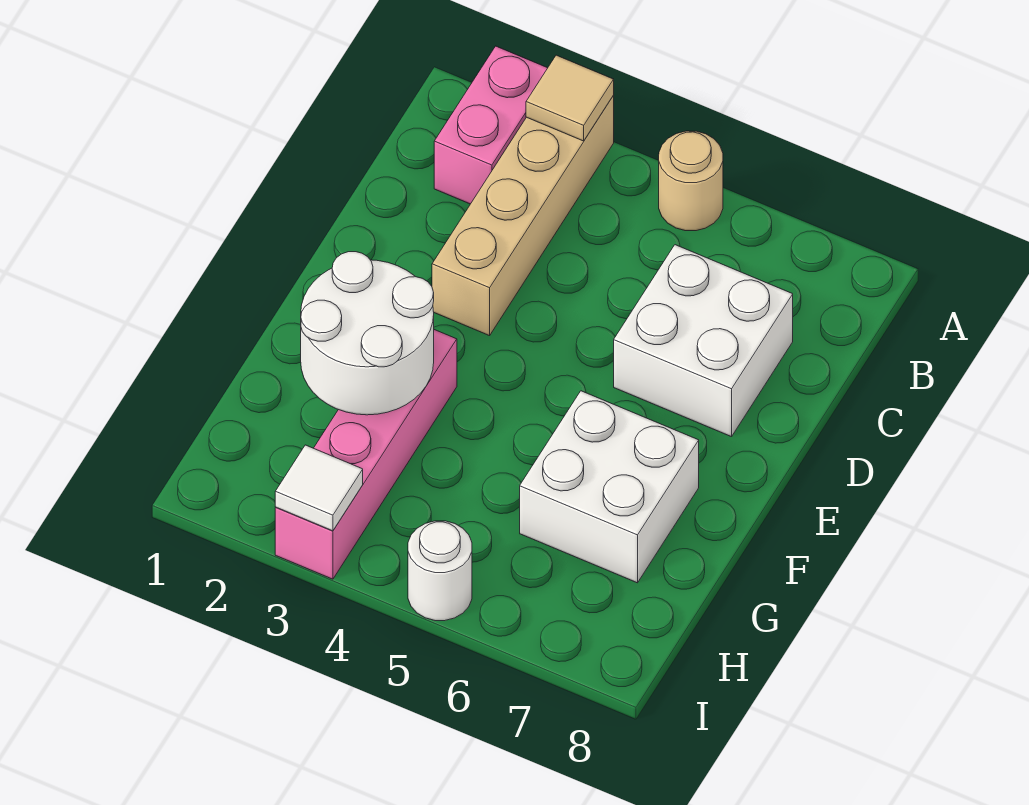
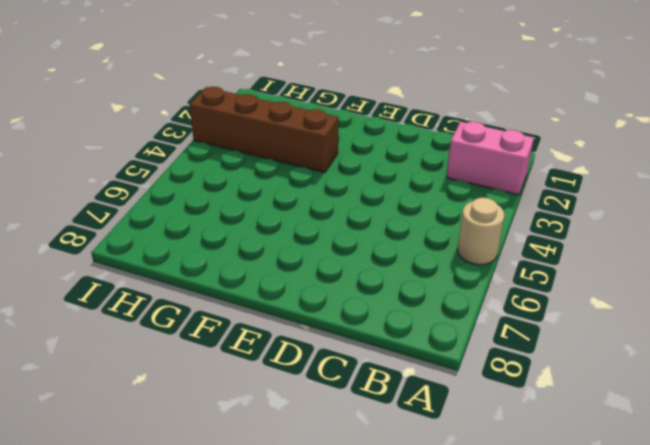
brown brick F3:I3 level 1 -> pink brick F3:I3 level 1
none -> tan brick A3:D3 level 1
none -> white brick C6:D7 level 1

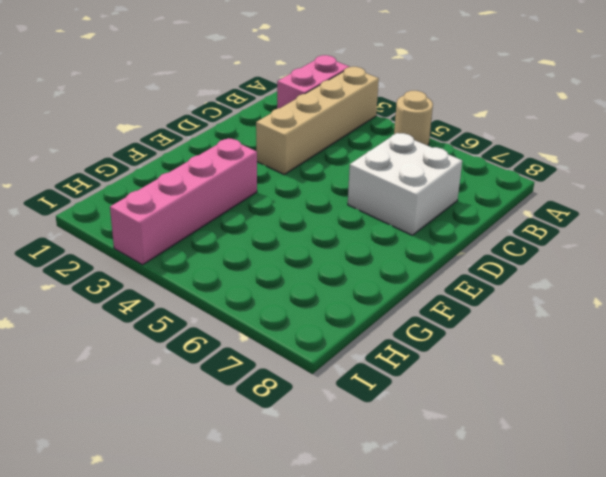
none -> white brick F6:G7 level 1
none -> white round brick I5 level 1

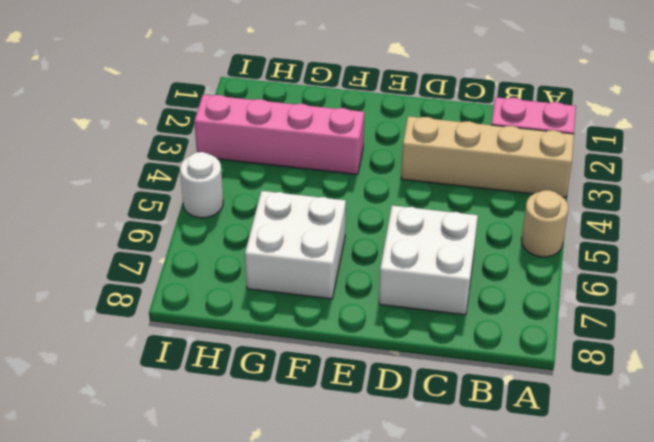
none -> tan tile A3 level 2
none -> white round brick F2:G3 level 2

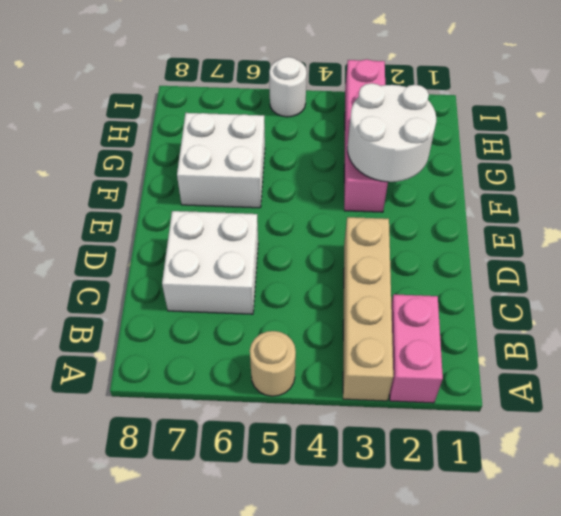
none -> tan tile A3 level 2
none -> white tile I3 level 2

